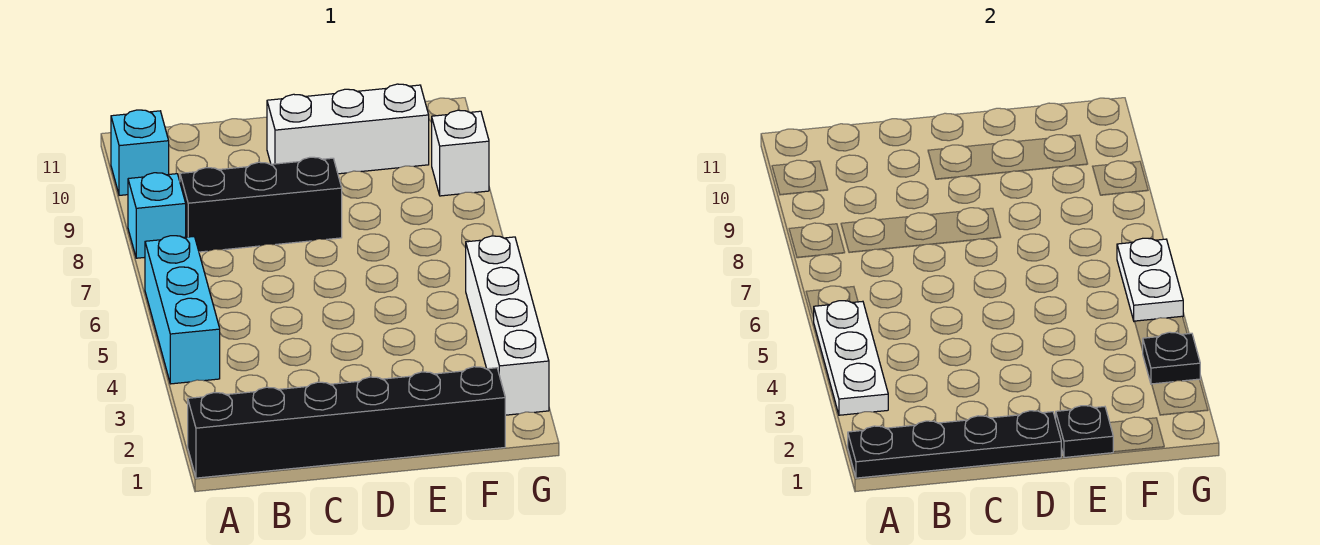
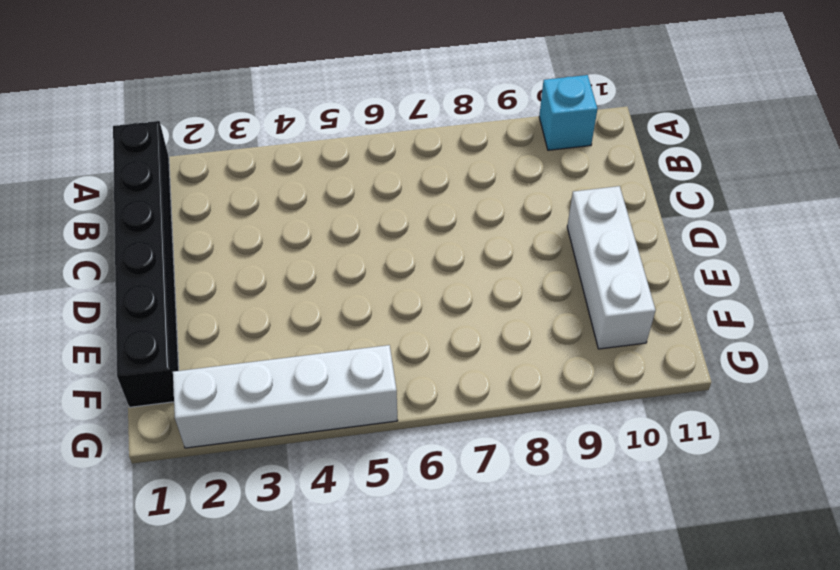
none -> cyan brick A4:A6 level 1
none -> cyan brick A8 level 1
none -> black brick B8:D8 level 1

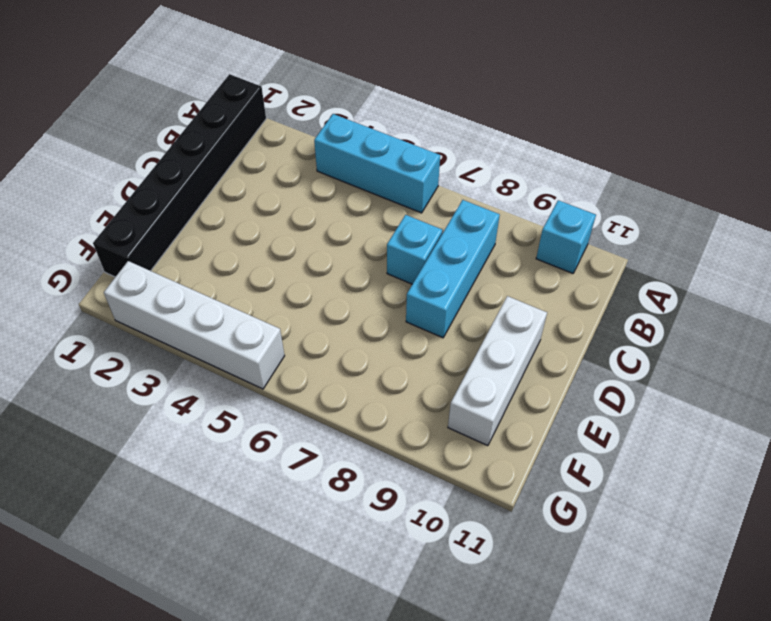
cyan brick B8:D8 level 1 -> black brick B8:D8 level 1
cyan brick C7 level 1 -> cyan brick A8 level 1
none -> white brick G9 level 1
none -> black plate A1:D1 level 2
none -> white plate A3:A5 level 2

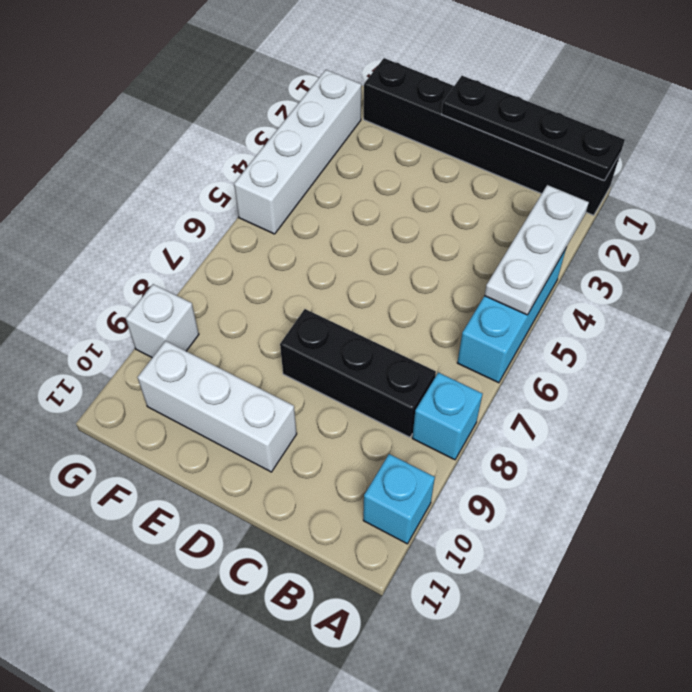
none -> black plate E1 level 2
none -> black plate G3 level 2
none -> white plate G5:G6 level 2

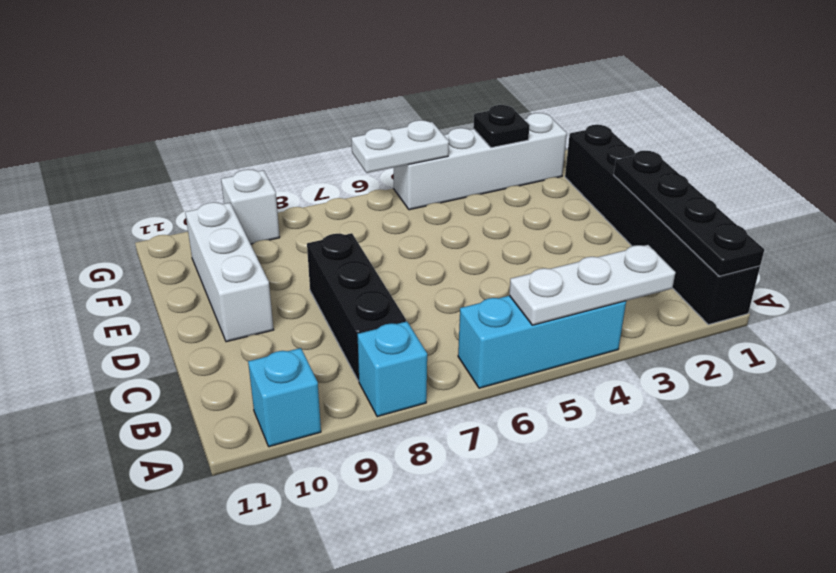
none -> black plate E1 level 2

